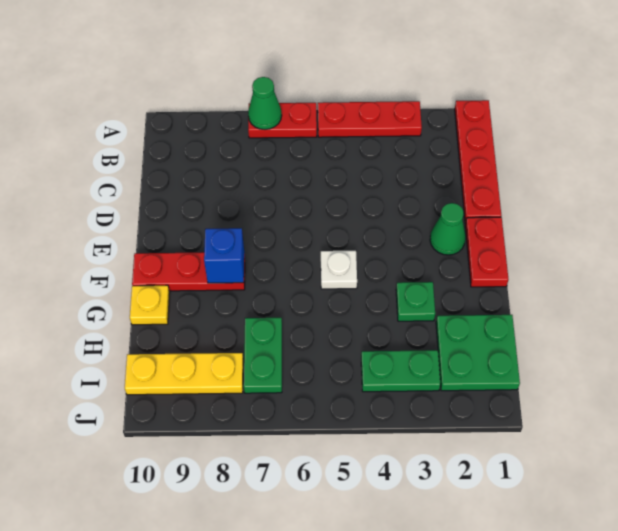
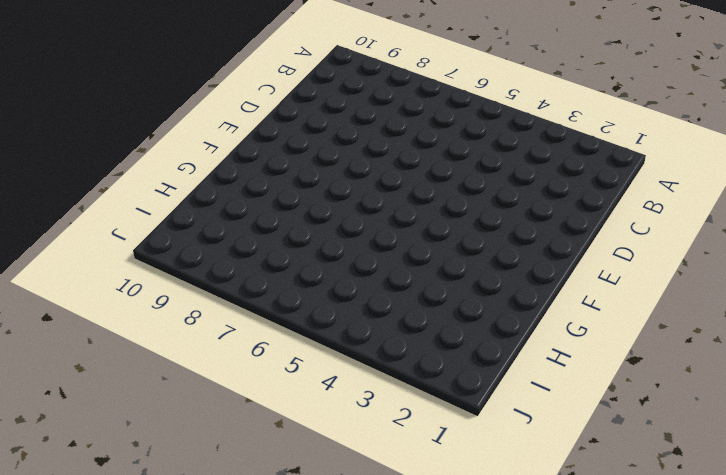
none -> red plate A1:D1 level 1
none -> red plate A3:A5 level 1
none -> red plate A6:A7 level 1

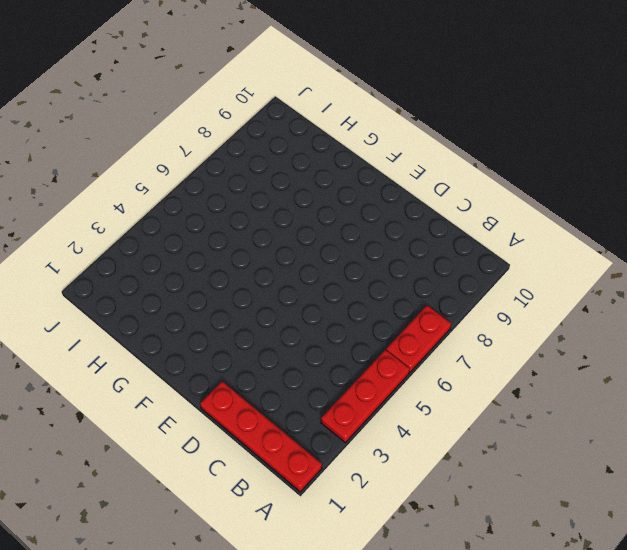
none -> red plate E1:F1 level 1
none -> green cone E2 level 1
none -> white plate F5 level 1

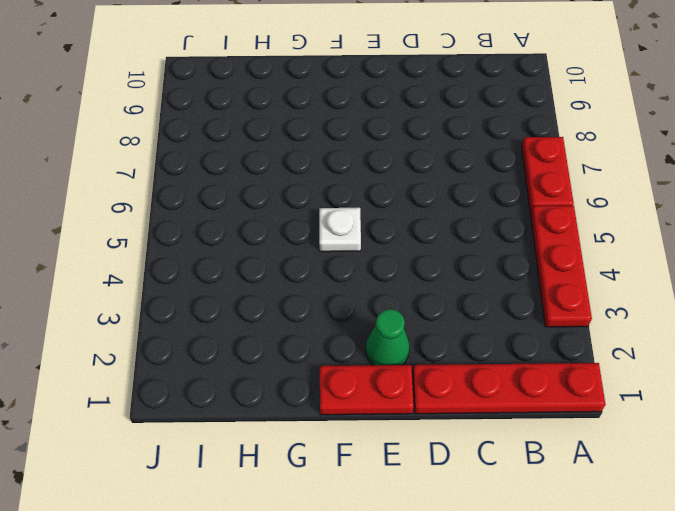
none -> red plate F8:F10 level 1
none -> green plate G3 level 1
none -> yellow plate G10 level 1

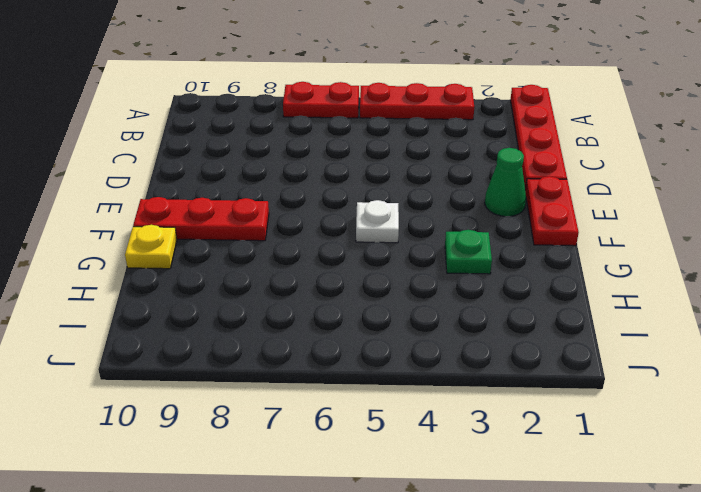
none -> green plate H1:I2 level 1
none -> green plate H7:I7 level 1
none -> green plate I3:I4 level 1

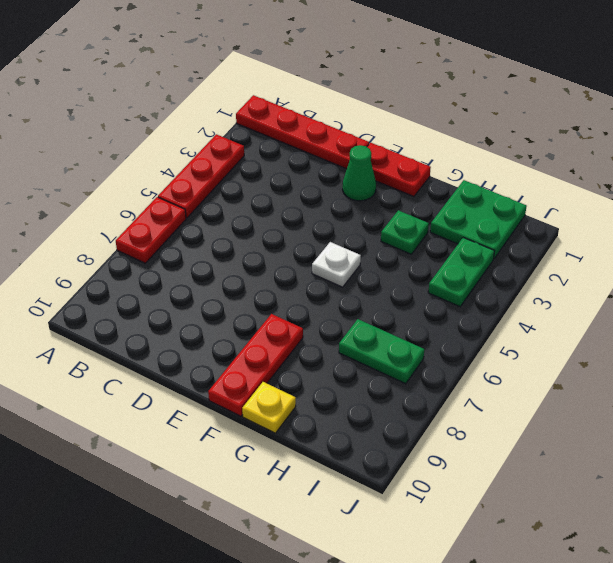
none -> yellow plate I8:I10 level 1
none -> green cone A7 level 2
none -> blue brick F8 level 2

